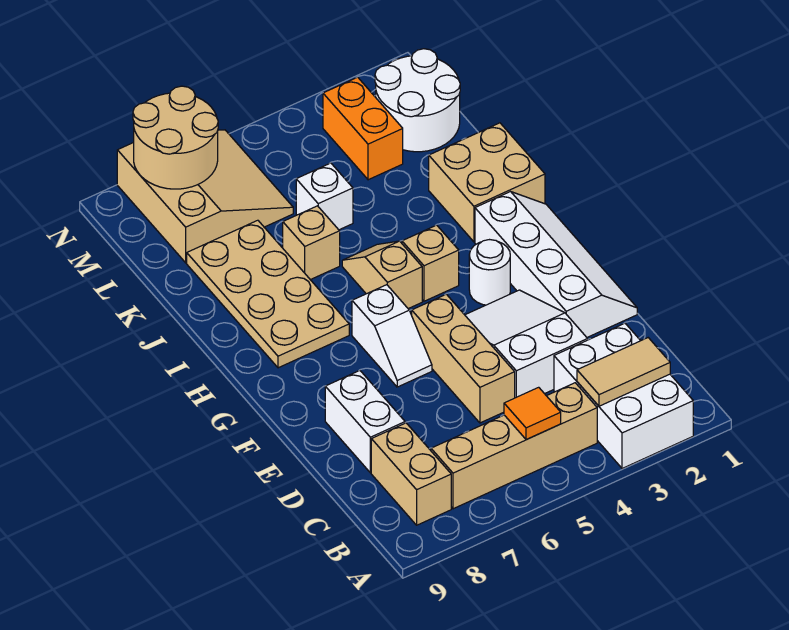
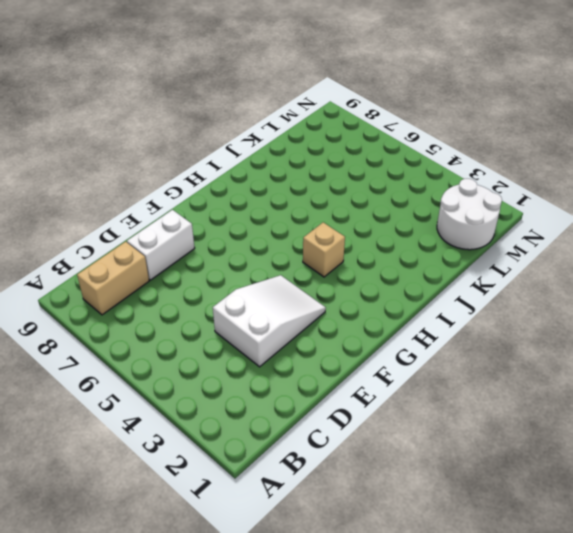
none -> white brick A2:C3 level 1
none -> tan brick B4:B7 level 1
none -> tan brick D5:F5 level 1

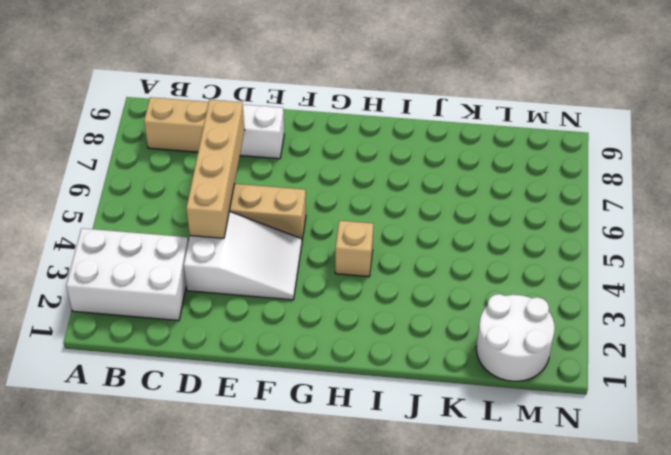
tan brick D4:D7 level 2 -> tan brick B4:B7 level 1
none -> white slope E1:H2 level 1 top 2
none -> white slope F6:G6 level 1 top G
none -> white round brick G3 level 1

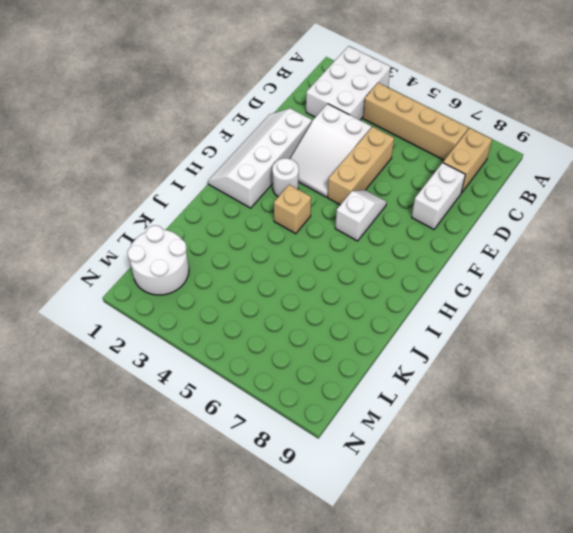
none -> tan slope H5:I5 level 1 top H
none -> tan plate H7:K8 level 1
none -> tan brick I1:J2 level 1

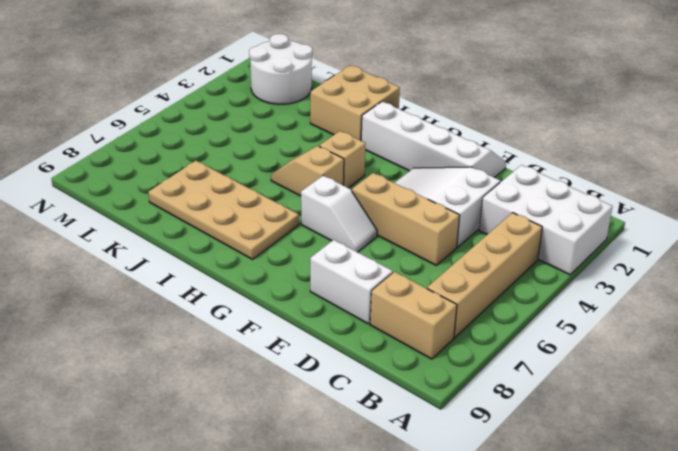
none -> white round brick G3 level 1
none -> tan brick J6 level 1
none -> white brick K5 level 1

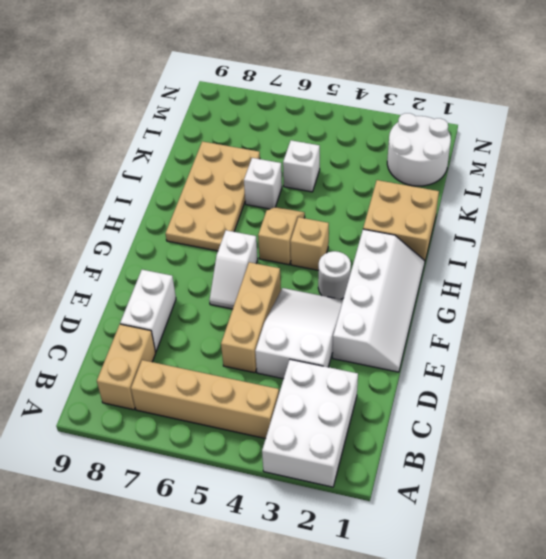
white brick J6 level 1 -> tan brick J6 level 1
none -> orange brick L3:M3 level 1
none -> tan slope L6:N8 level 1 top 8
none -> tan tile B2:B3 level 2

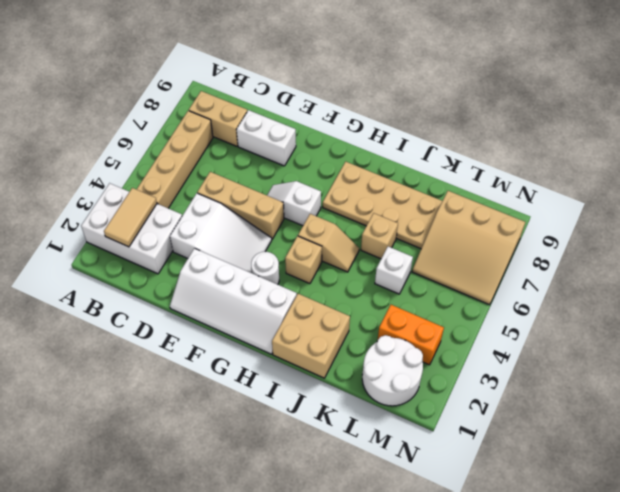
none -> orange tile B5 level 2
none -> tan round brick M7:N8 level 2

